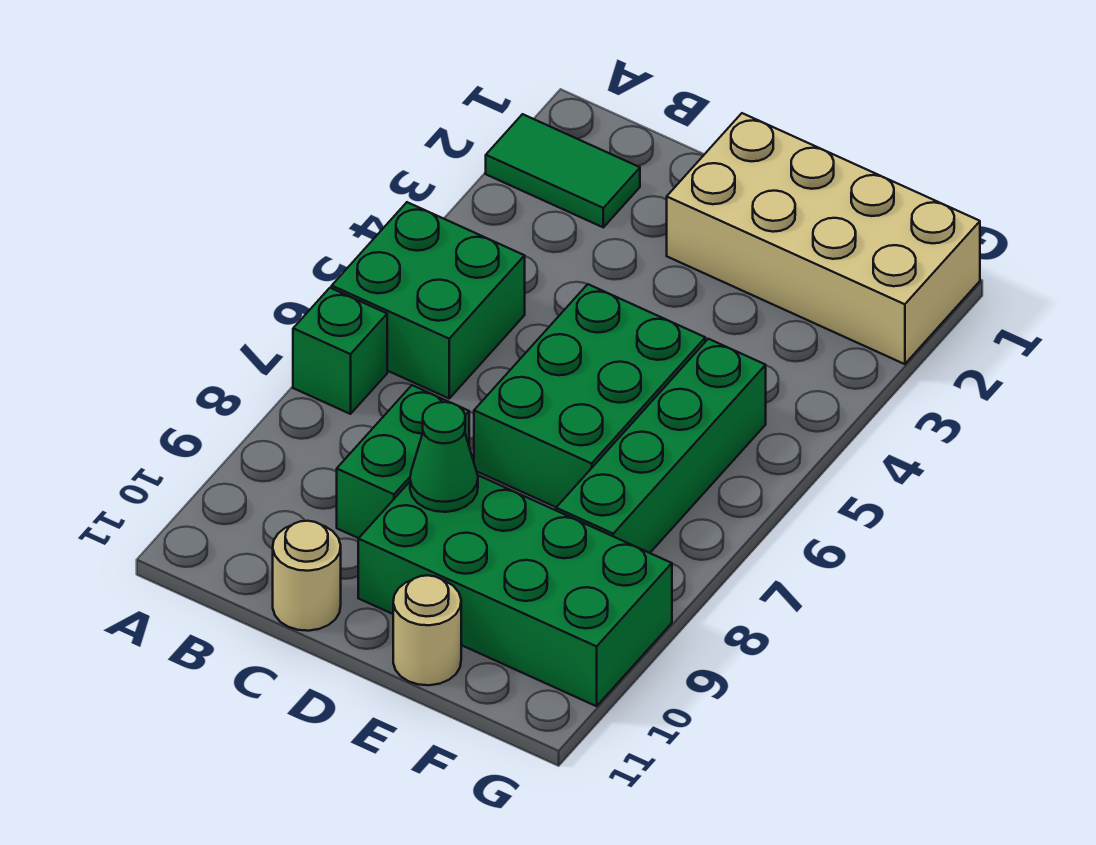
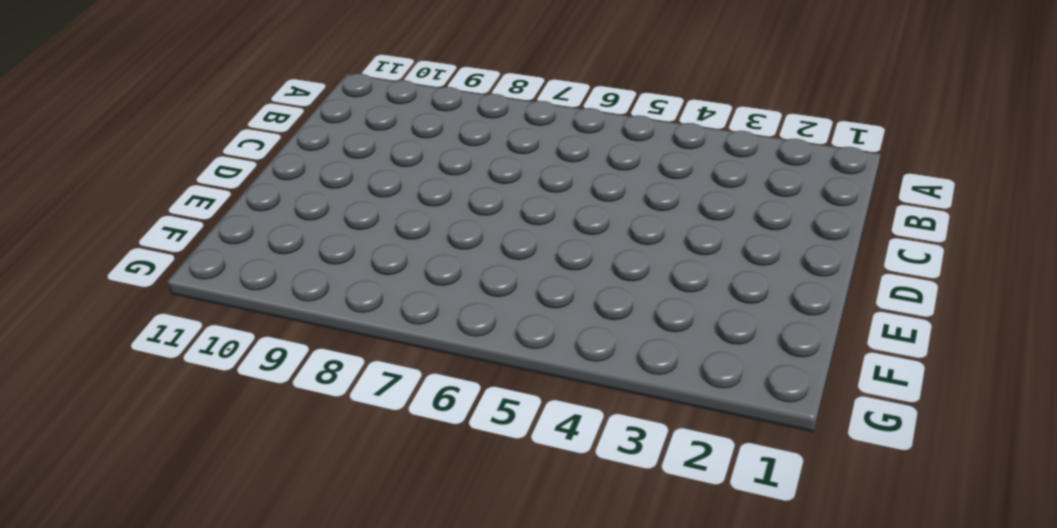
none -> green tile A2:B2 level 1
none -> green brick A5:B6 level 1

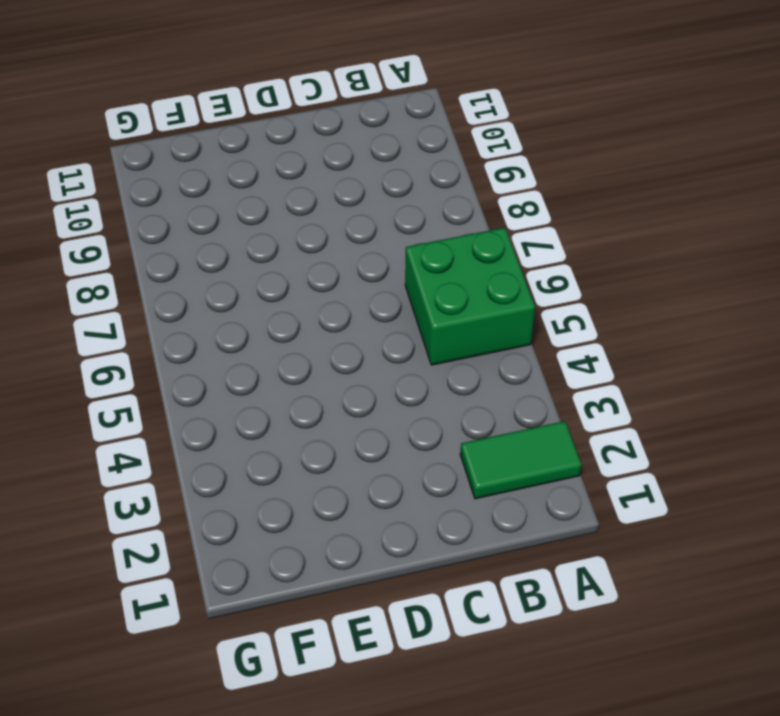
none -> green brick A7 level 1
none -> green brick C8:C9 level 1

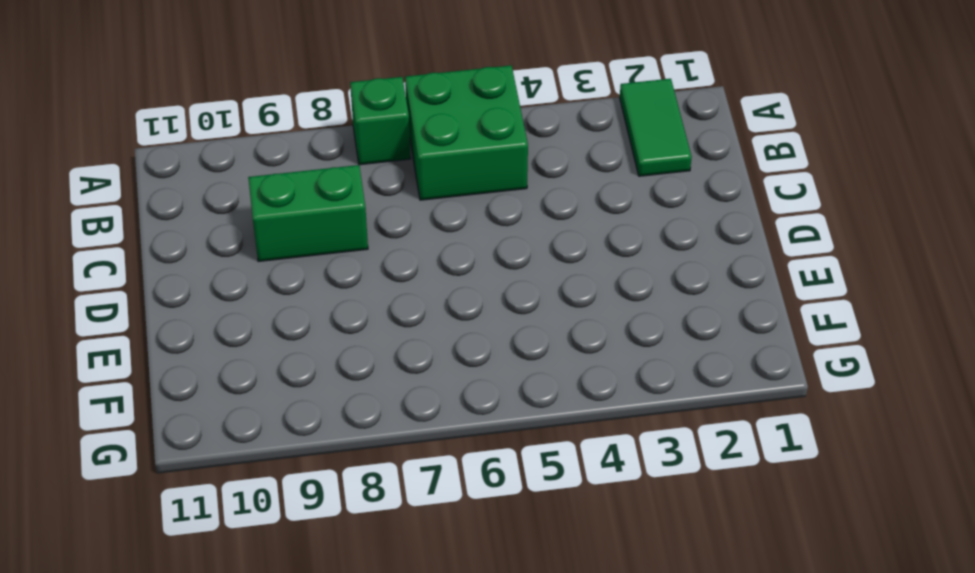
none -> tan round brick C11 level 1
none -> tan brick D1:G2 level 1

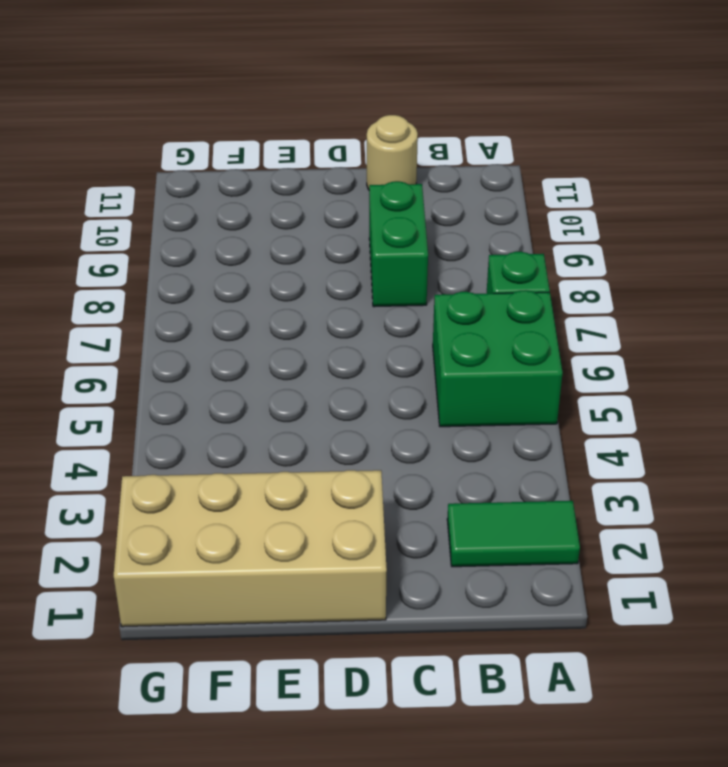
none -> green brick D5:E7 level 1
none -> green brick D9:G10 level 1

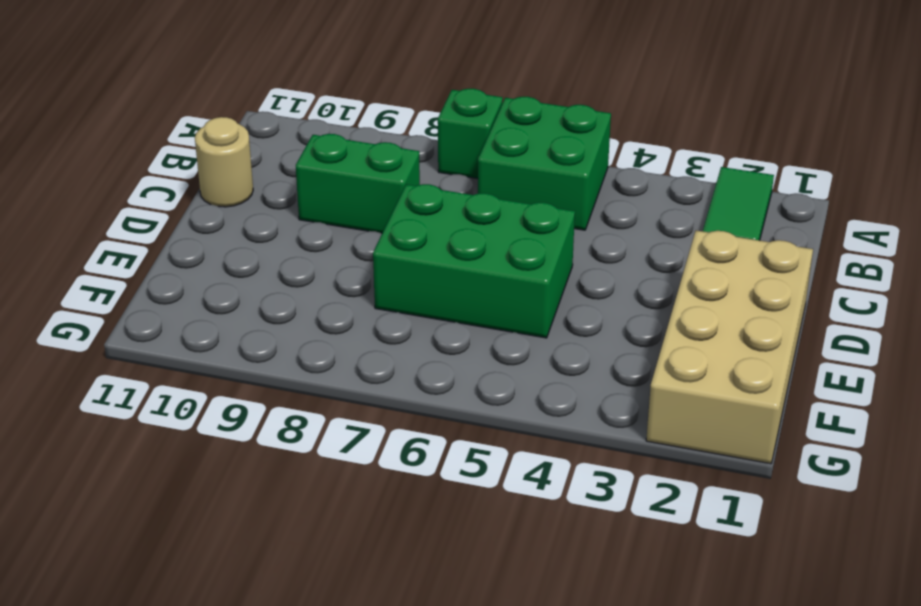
none -> green brick D9:G10 level 1
none -> tan round brick E11 level 1

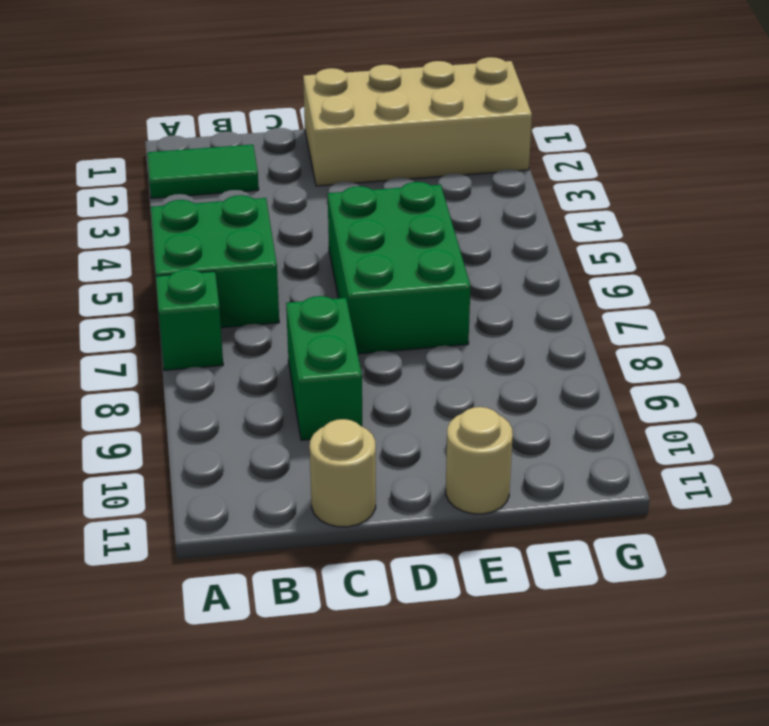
none -> green brick D9:G10 level 1
none -> green brick F5:F8 level 1

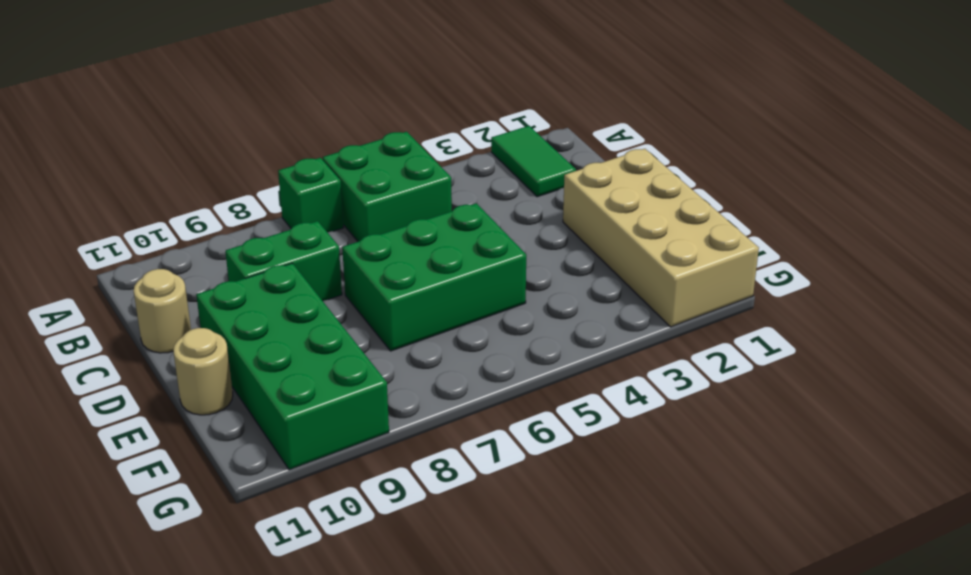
none -> green brick F5:F8 level 1
none -> green cone D9 level 2

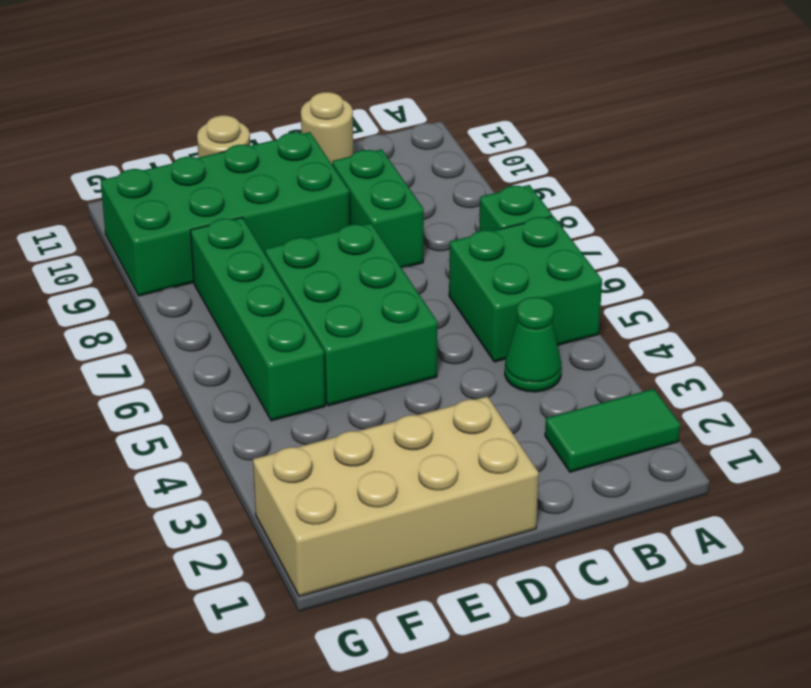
green cone B4 level 1 -> green cone D9 level 2

